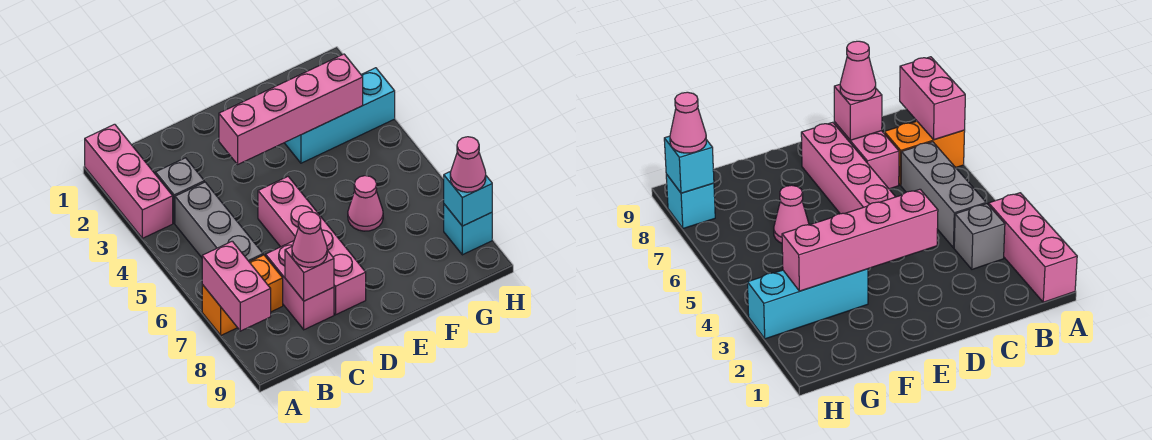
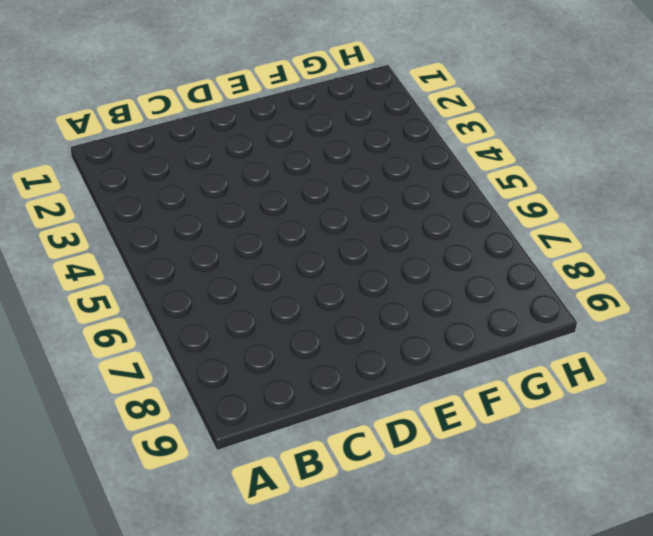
none -> pink brick A1:A3 level 1
none -> orange brick A7:B7 level 1
none -> grey brick B3 level 1

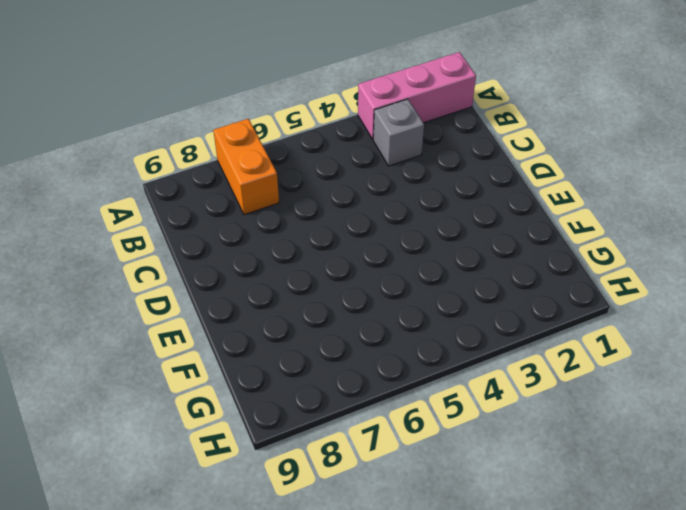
none -> grey brick B4:B6 level 1
none -> pink brick C7:C8 level 1
none -> pink brick D5:D8 level 1

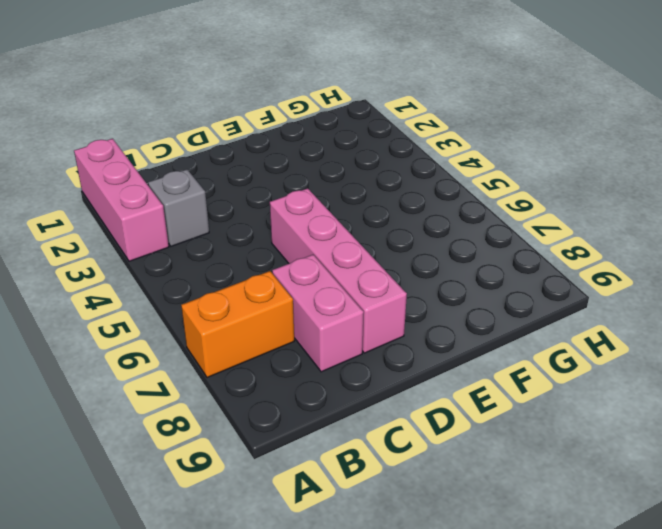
none -> grey brick B4:B6 level 1
none -> cyan brick F3:H3 level 1
none -> pink cone F6 level 1

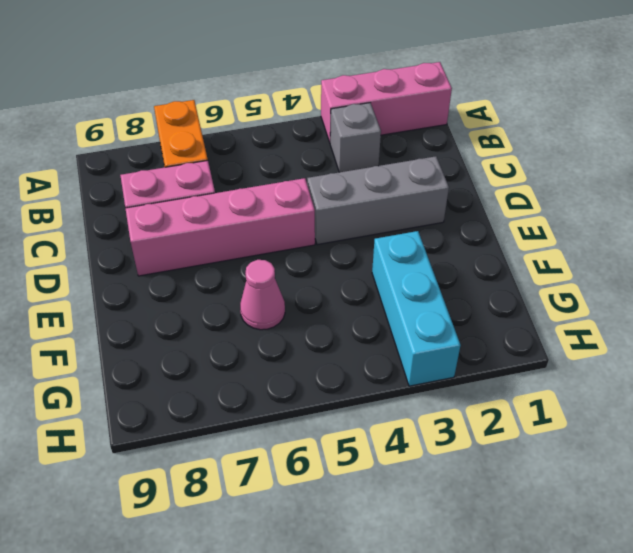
grey brick D2:D4 level 1 -> grey brick B4:B6 level 1
none -> cyan brick H8 level 1
none -> pink brick A7:A8 level 2
none -> pink brick C8 level 2

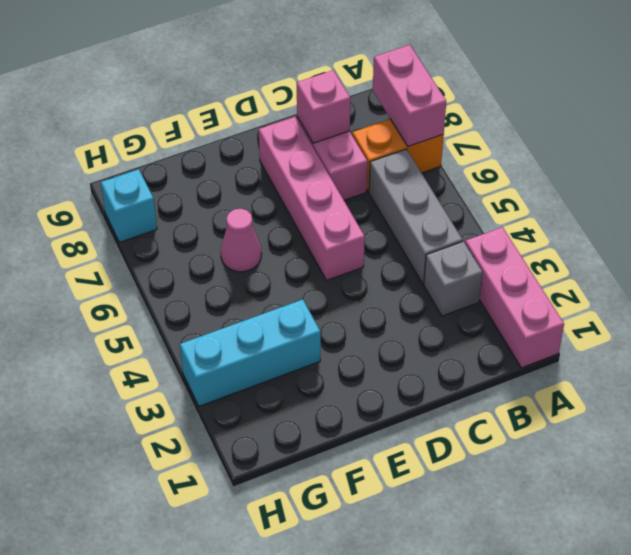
none -> pink brick D3:G3 level 2
none -> cyan brick H8 level 2
none -> pink cone C8 level 3

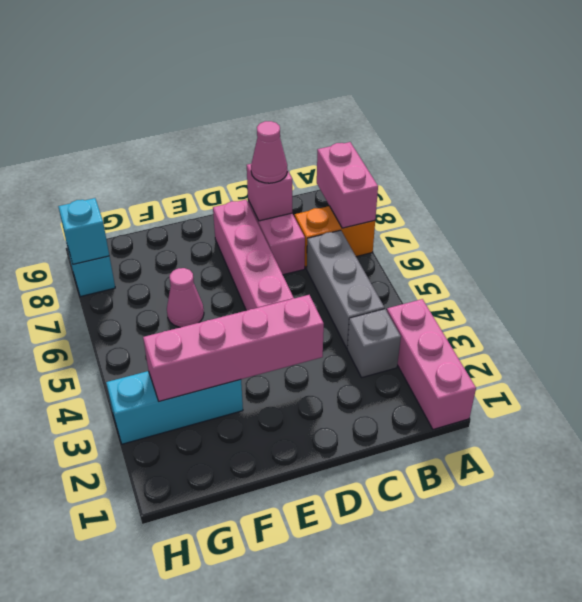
none -> pink cone H8 level 3

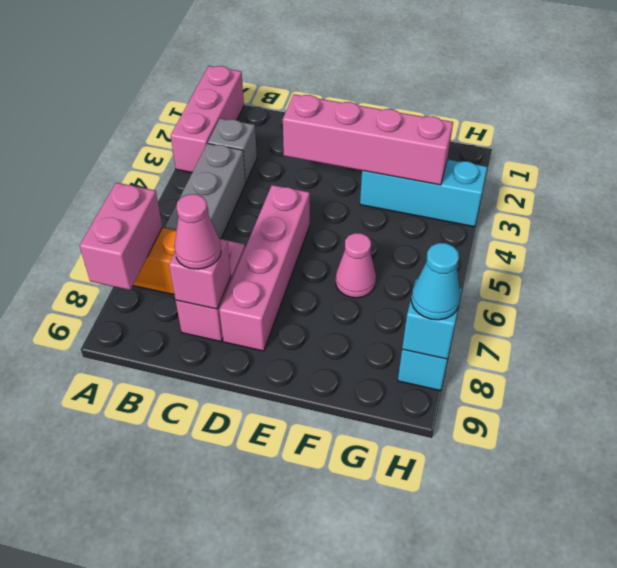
cyan cone H8 level 3 -> pink cone H8 level 3

